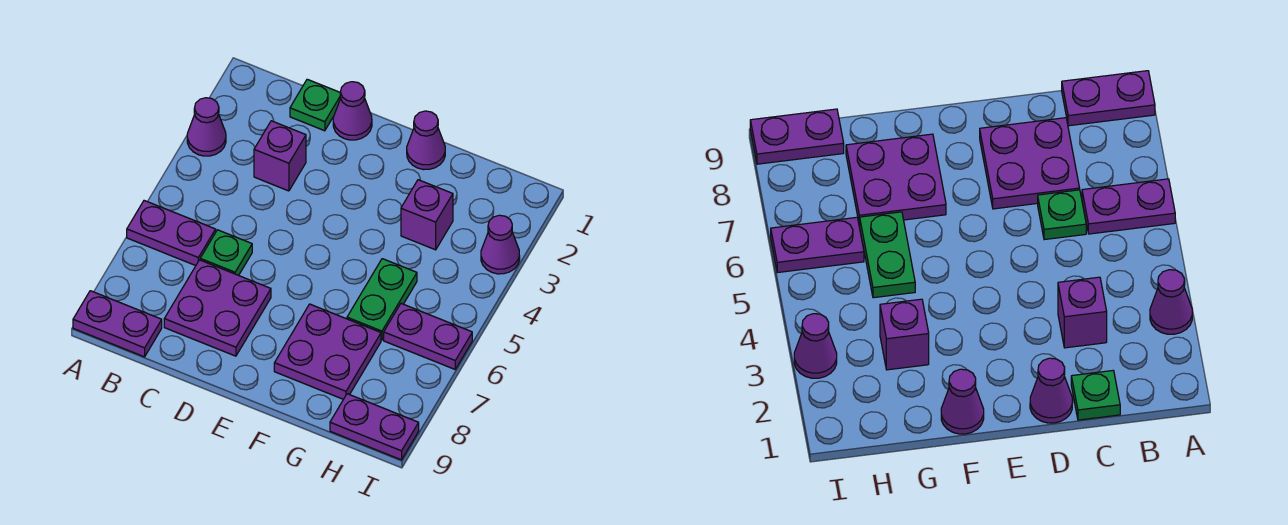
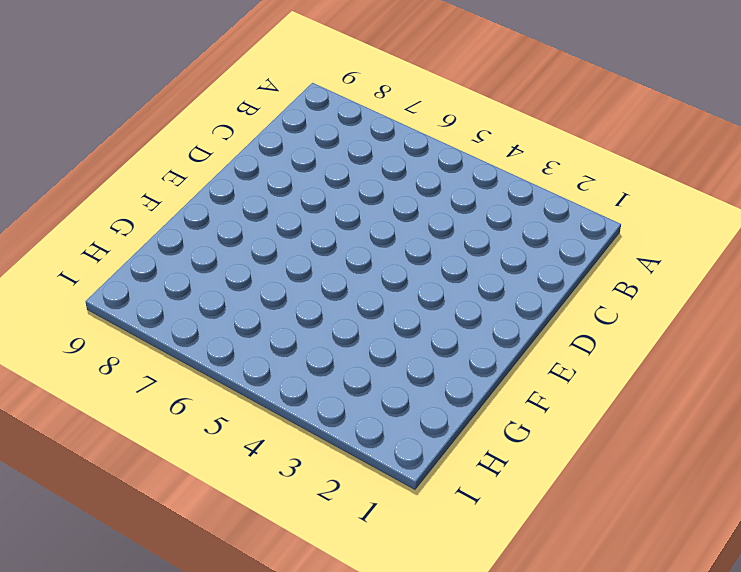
none -> purple cone A3 level 1
none -> purple plate A6:B6 level 1
none -> purple plate A9:B9 level 1

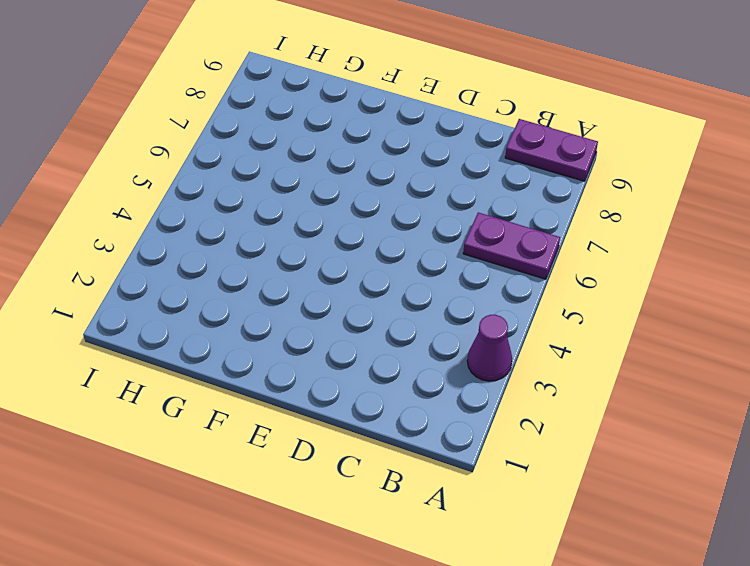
none -> green plate C1 level 1
none -> purple brick C3 level 1
none -> green plate C6 level 1

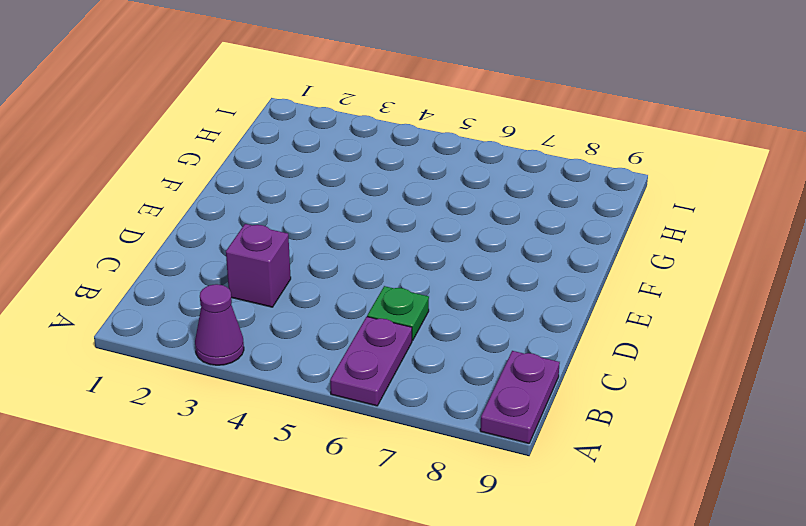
none -> green plate C1 level 1
none -> purple plate C7:D8 level 1
none -> purple cone D1 level 1

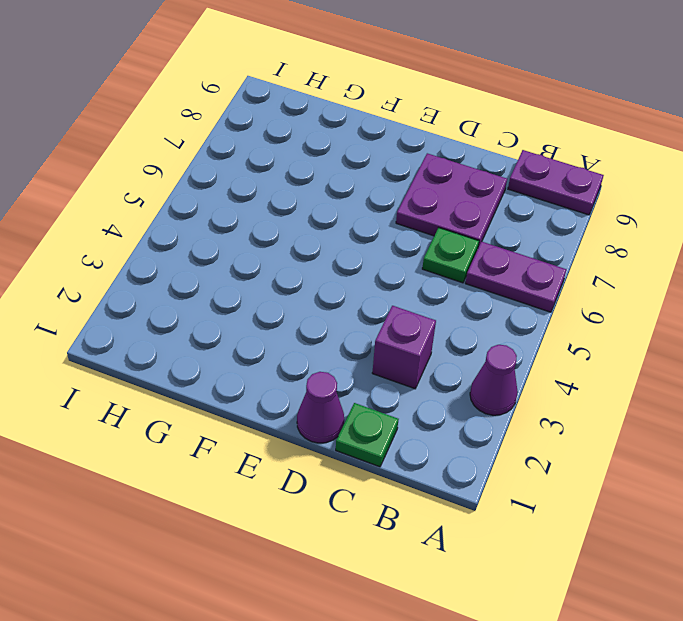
none -> purple cone F1 level 1
none -> purple plate F7:G8 level 1
none -> purple brick G3 level 1

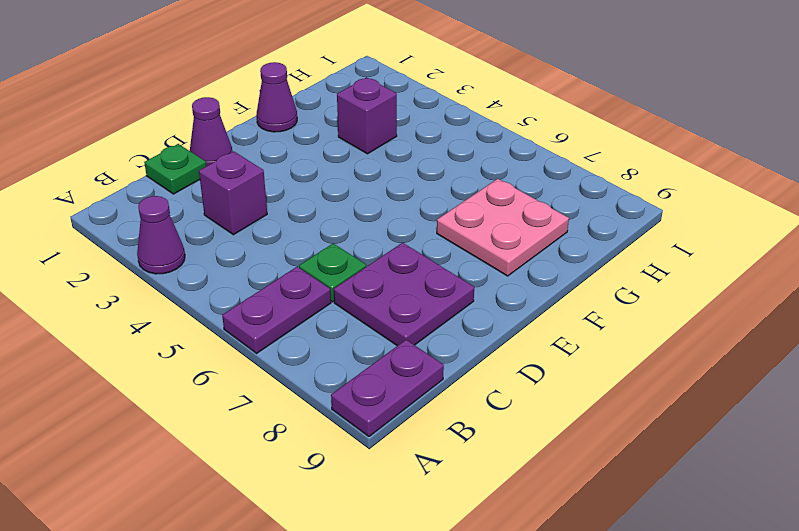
pink plate F7:G8 level 1 -> purple plate F7:G8 level 1
none -> green plate G5:G6 level 1
none -> purple plate H6:I6 level 1
none -> purple plate H9:I9 level 1

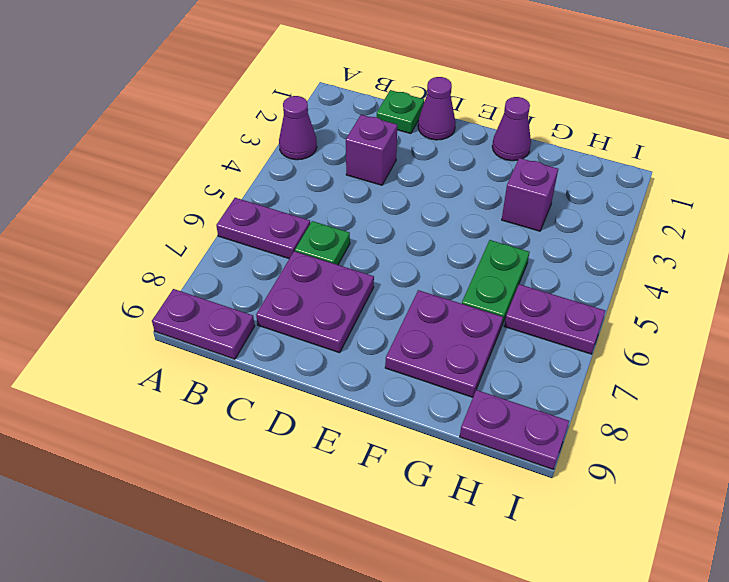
none -> purple cone I3 level 1

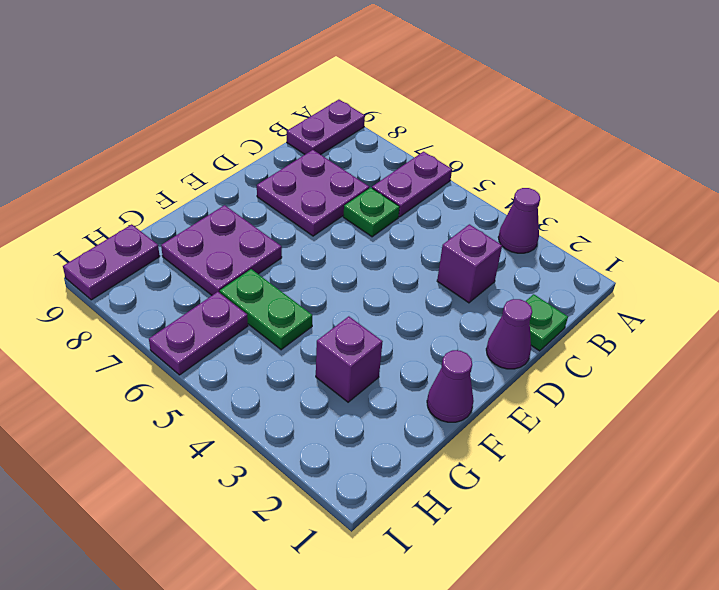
none -> purple cone I3 level 1

